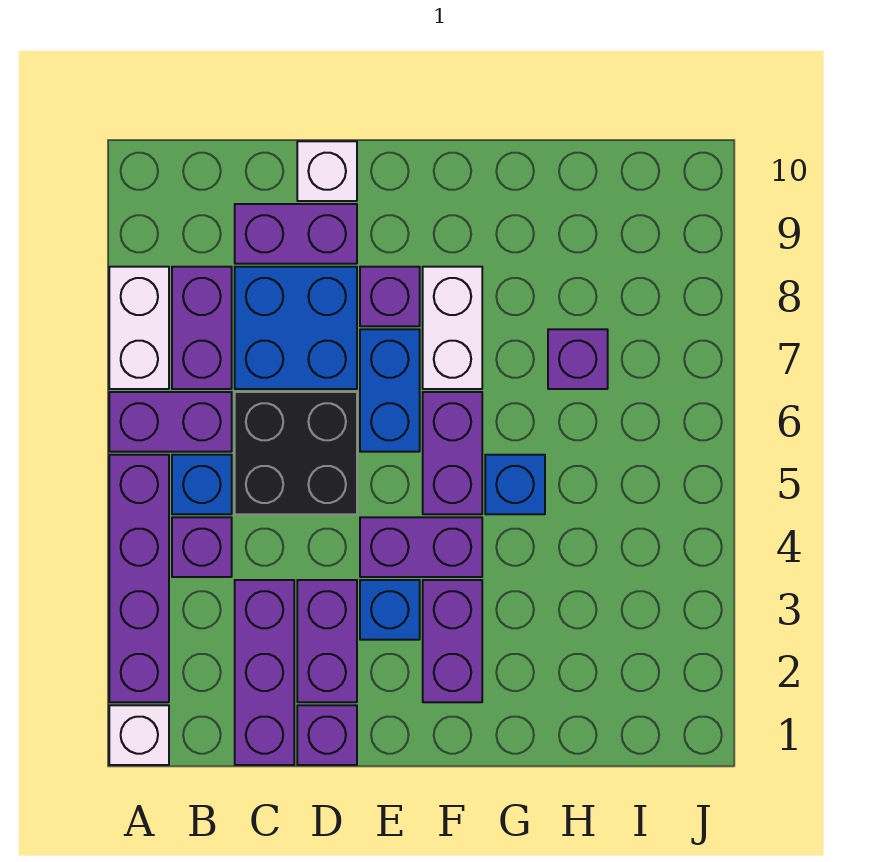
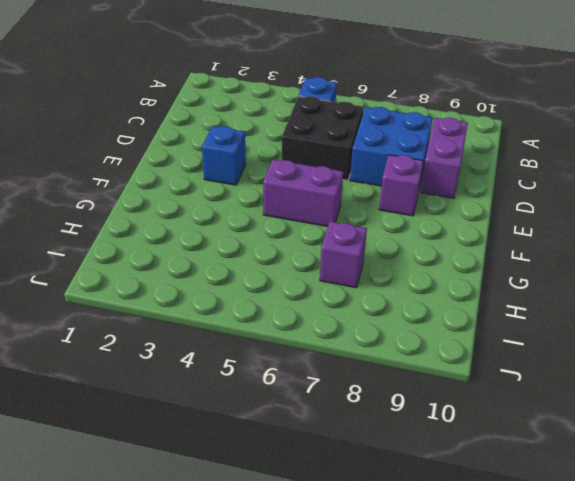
none -> white brick A1 level 1
none -> purple brick A2:A5 level 1
none -> purple brick A6:B6 level 1

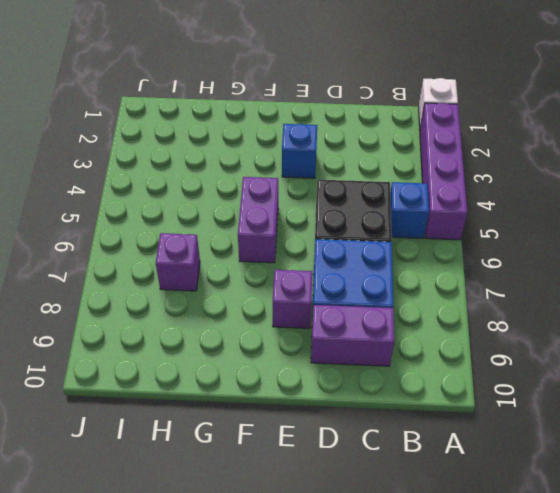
none -> purple brick A6:B6 level 1
none -> white brick A7:A8 level 1
none -> purple brick B4 level 1

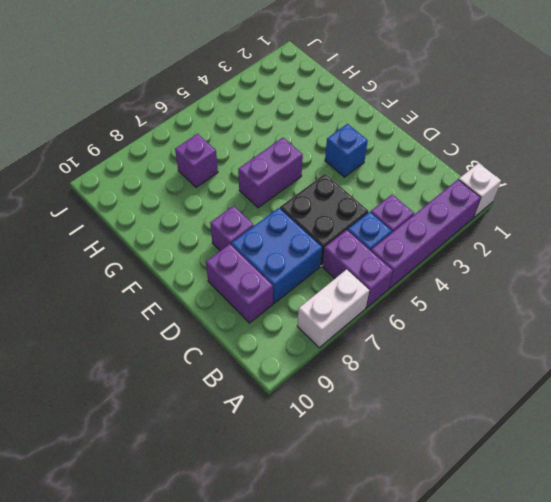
none -> purple brick B7:B8 level 1
none -> purple brick C1:C3 level 1
none -> purple brick D1 level 1

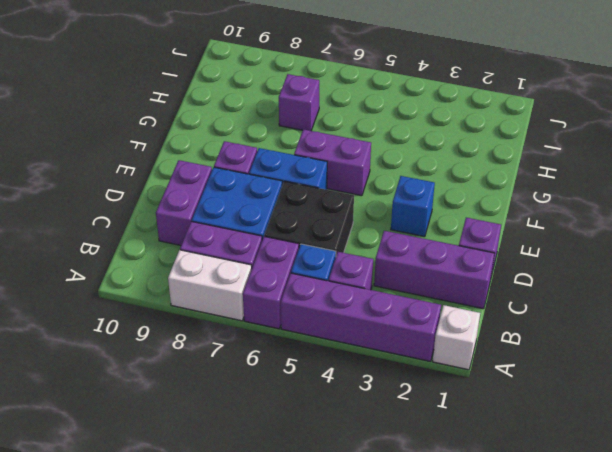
none -> purple brick D2:D3 level 1
none -> white brick D10 level 1
none -> purple brick E4:F4 level 1

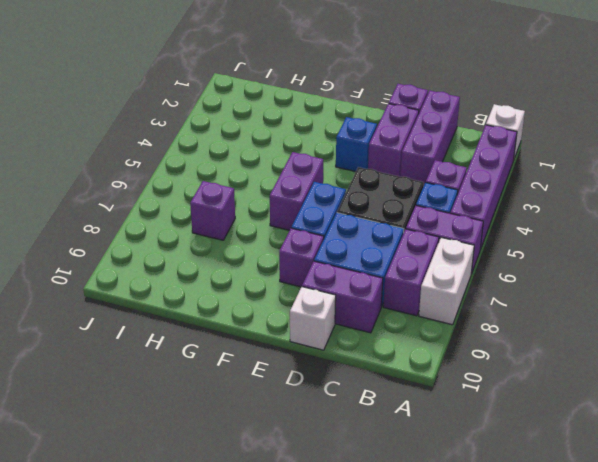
none -> purple brick E4:F4 level 1
none -> purple brick F2:F3 level 1
none -> white brick F7:F8 level 1

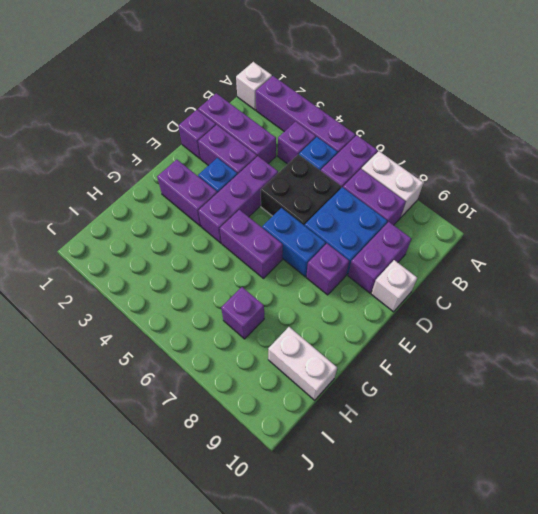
purple brick D4:F4 level 1 -> purple brick E4:F4 level 1
white brick H9:H10 level 1 -> white brick F7:F8 level 1
none -> blue brick G5 level 1

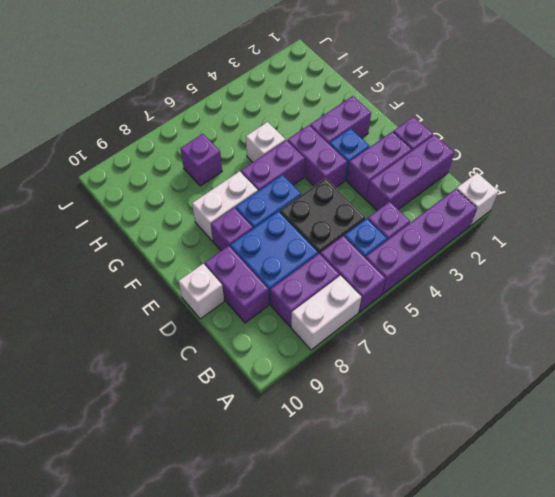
white brick G5 level 1 -> blue brick G5 level 1

